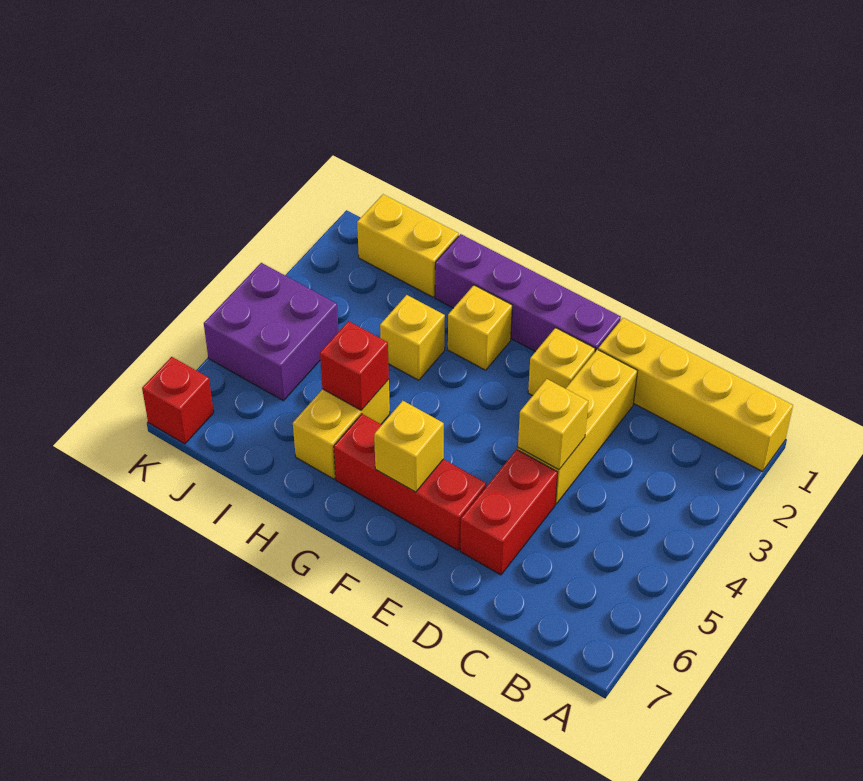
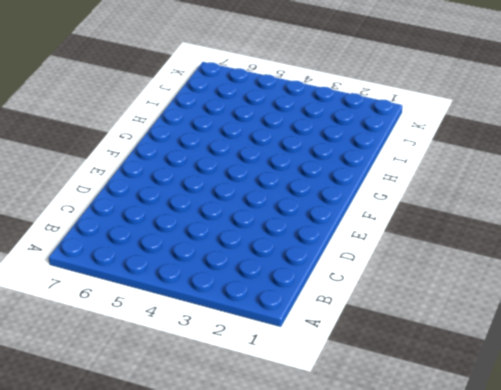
none -> yellow brick A1:D1 level 1
none -> yellow brick D2:D4 level 1
none -> red brick D5:D6 level 1

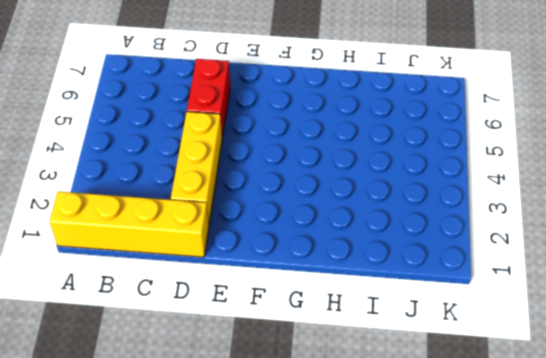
none -> purple brick E1:H1 level 1
none -> yellow brick E2 level 1
none -> red brick E6:G6 level 1

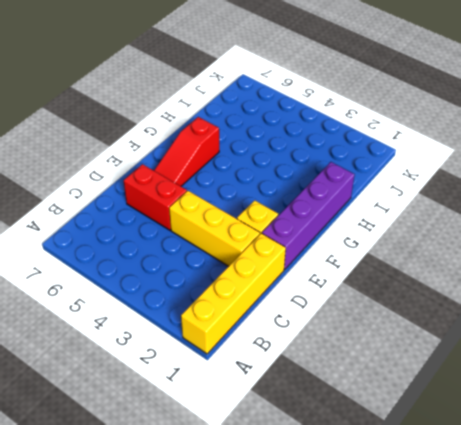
red slope E6:G6 level 1 top G -> red brick E6:G6 level 1
none -> yellow brick G2 level 1
none -> yellow brick H3 level 1
none -> yellow brick H5:H6 level 1

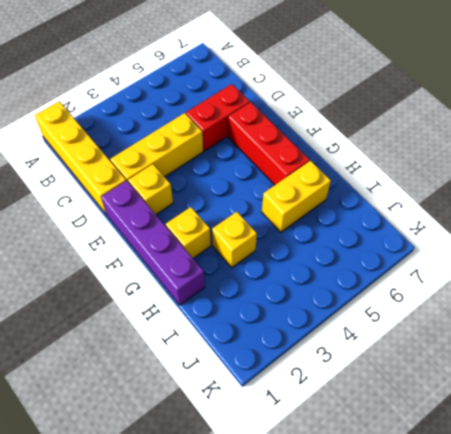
none -> yellow brick I1:J1 level 1
none -> purple brick J4:K5 level 1
none -> red brick K7 level 1

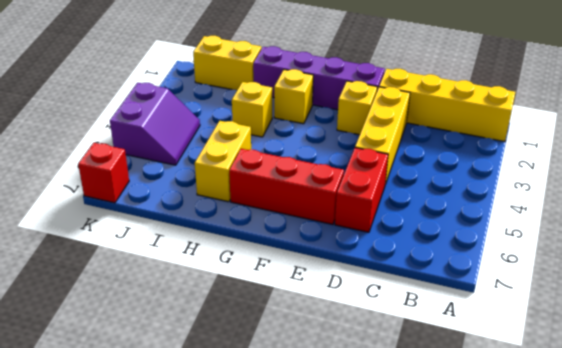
purple slope J4:K5 level 1 top K -> purple brick J4:K5 level 1
none -> yellow brick D4 level 2
none -> yellow brick F6 level 2
none -> red brick H5 level 2

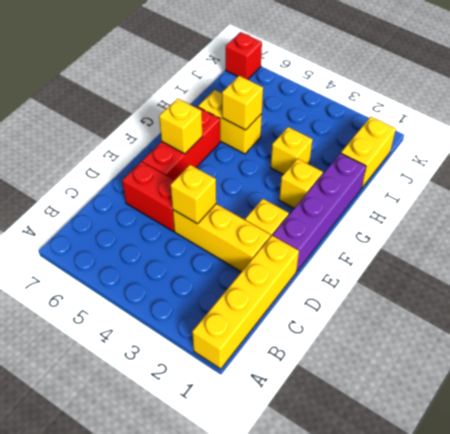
yellow brick H5 level 2 -> red brick H5 level 2
none -> purple brick J4:K5 level 1

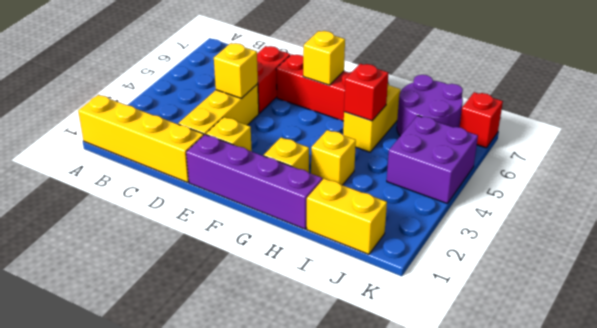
purple round brick I6:J7 level 1 -> none

